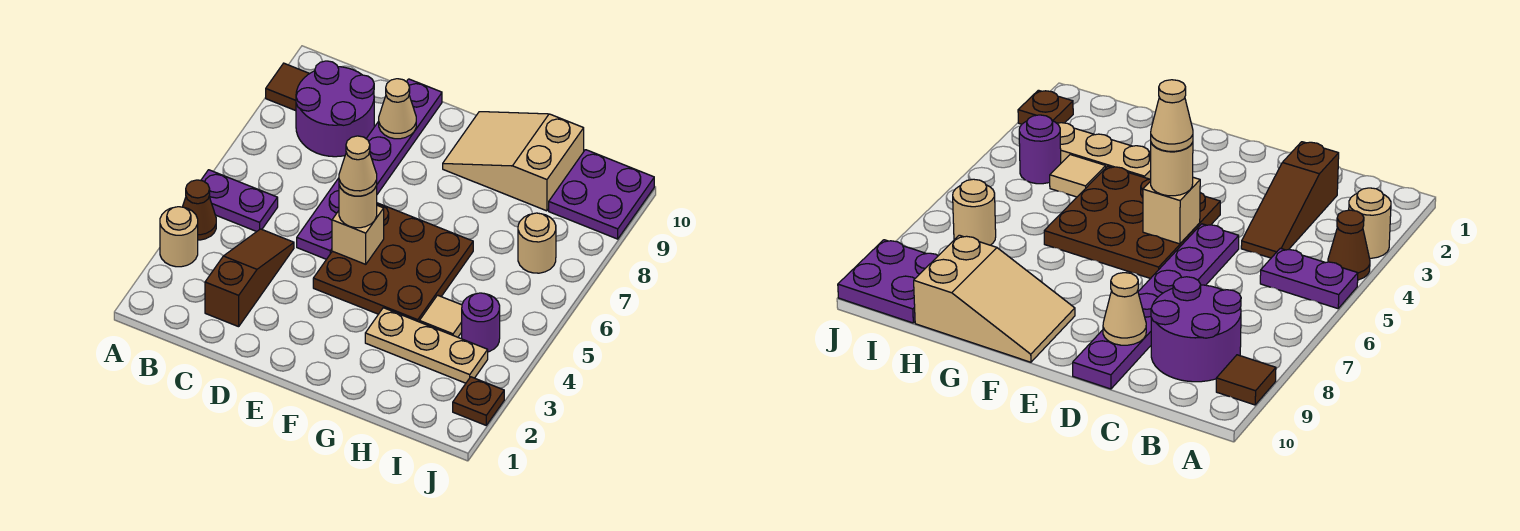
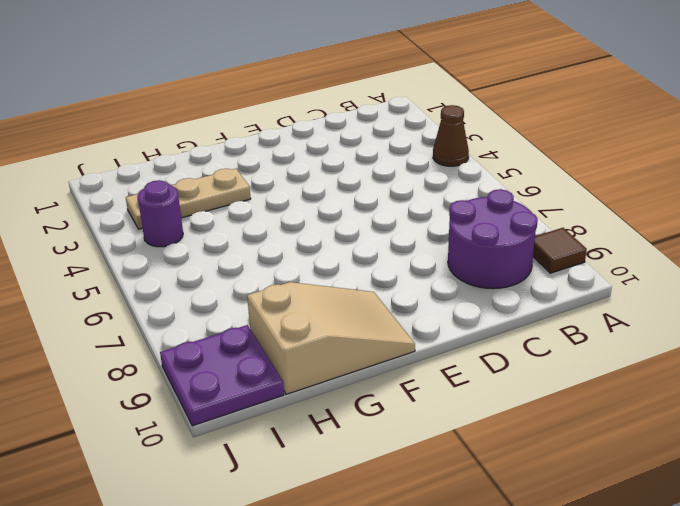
none -> tan round brick A3 level 1
none -> purple plate A5:B5 level 1
none -> brown slope C2:C4 level 1 top 2

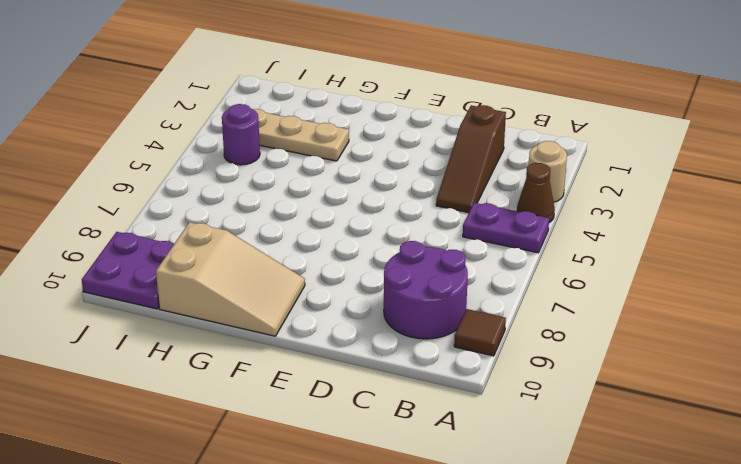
none -> purple plate D5:D10 level 1
none -> brown plate E4:G6 level 1
none -> tan tile H4 level 1

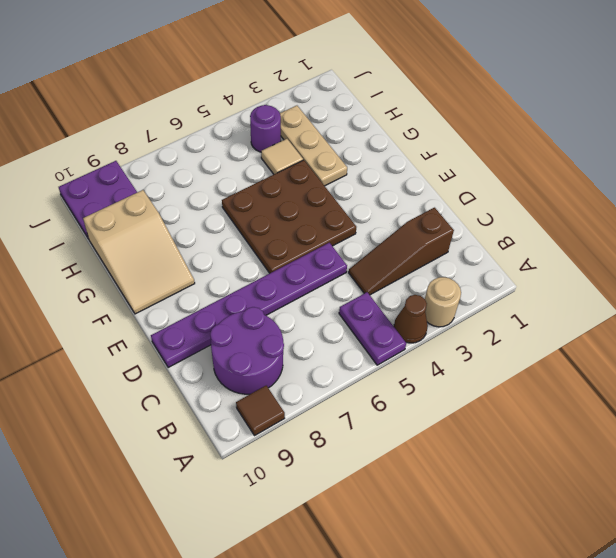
none -> tan round brick I7 level 1
none -> brown plate J2 level 1
none -> tan cone D9 level 2

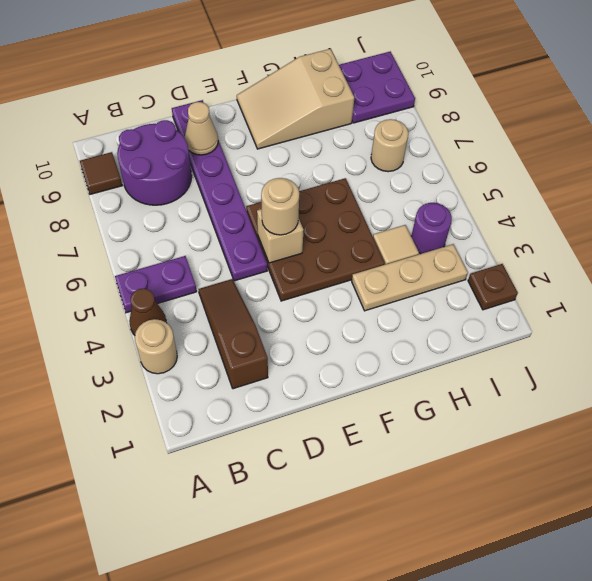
none -> tan cone E5 level 4

